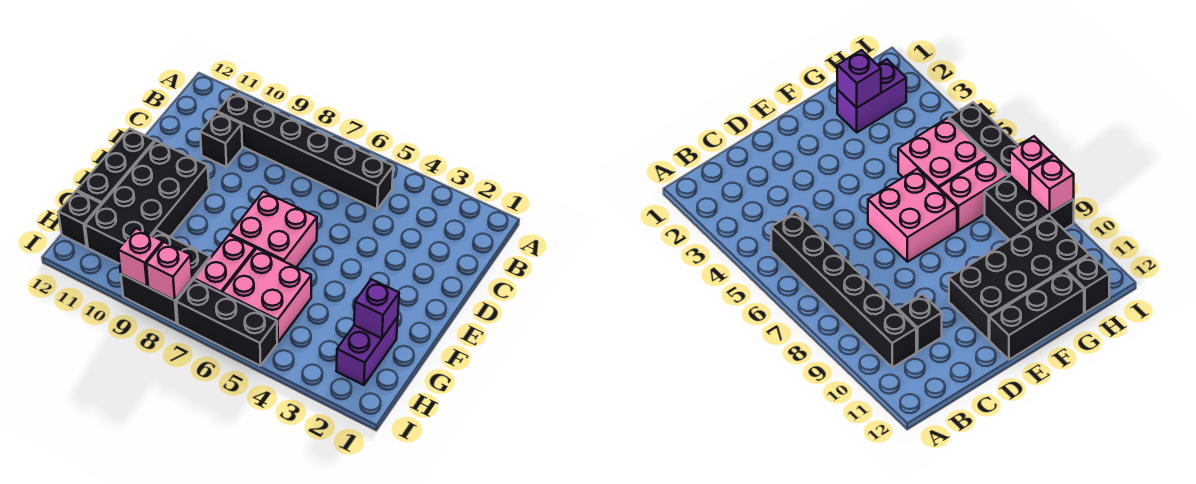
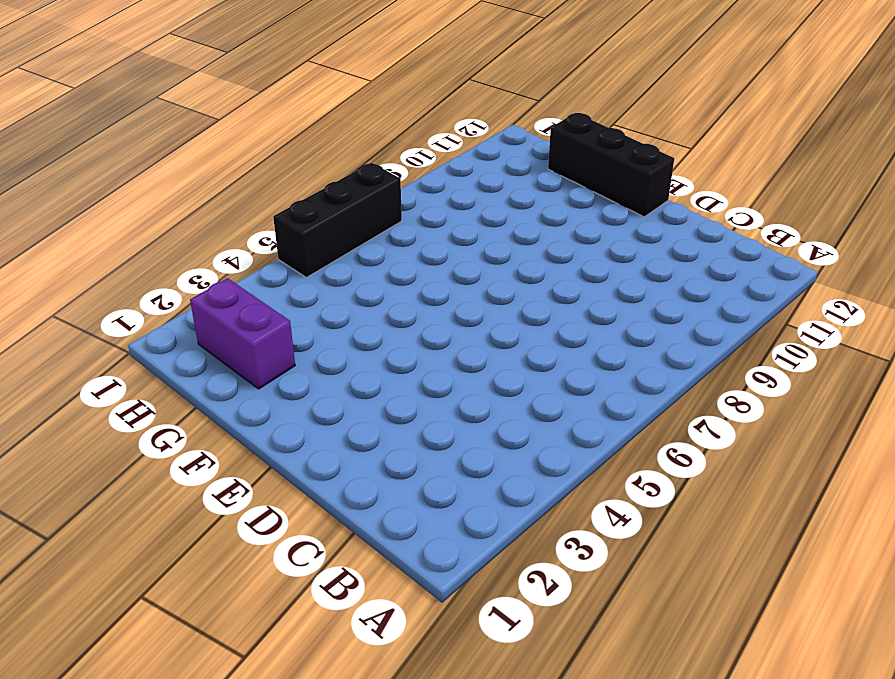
none -> black brick B5:B10 level 1
none -> black brick C10 level 1
none -> pink brick E6:F7 level 1

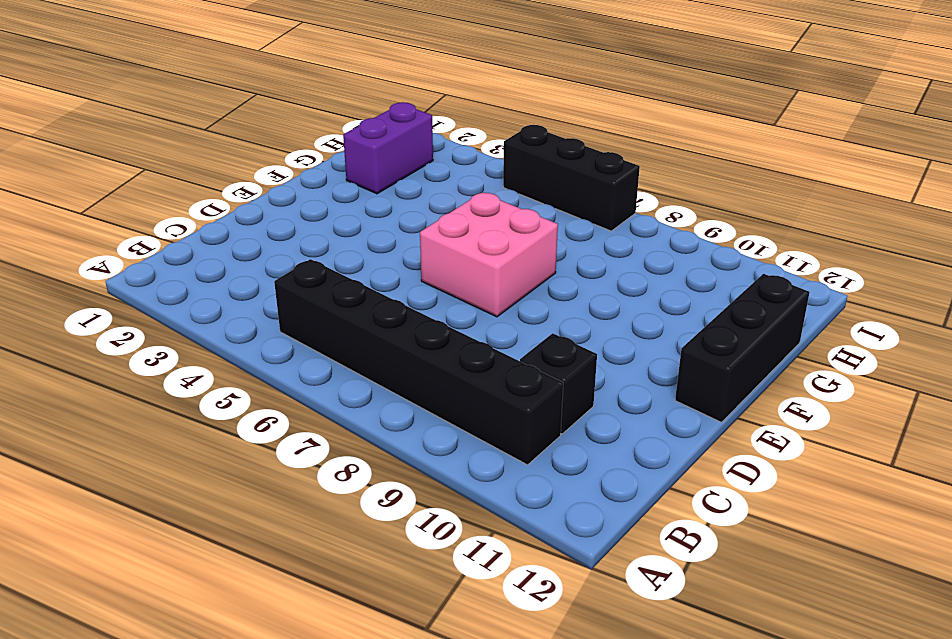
none -> black brick E10:H11 level 1
none -> pink brick G5:H6 level 1
none -> pink brick G7:H7 level 1

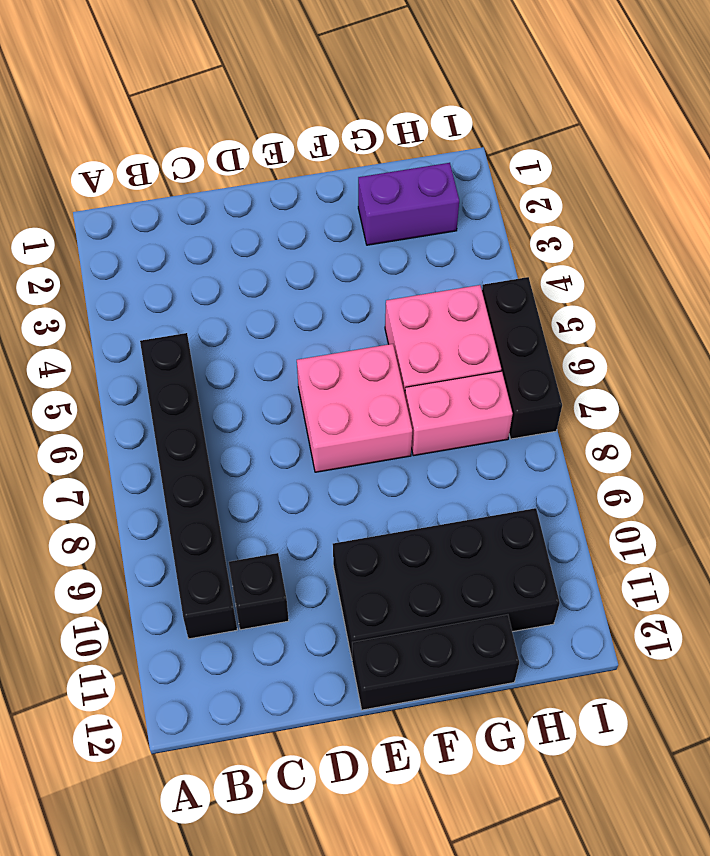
none -> black brick H8:I9 level 1
none -> black brick H12 level 1
none -> purple brick G2 level 2

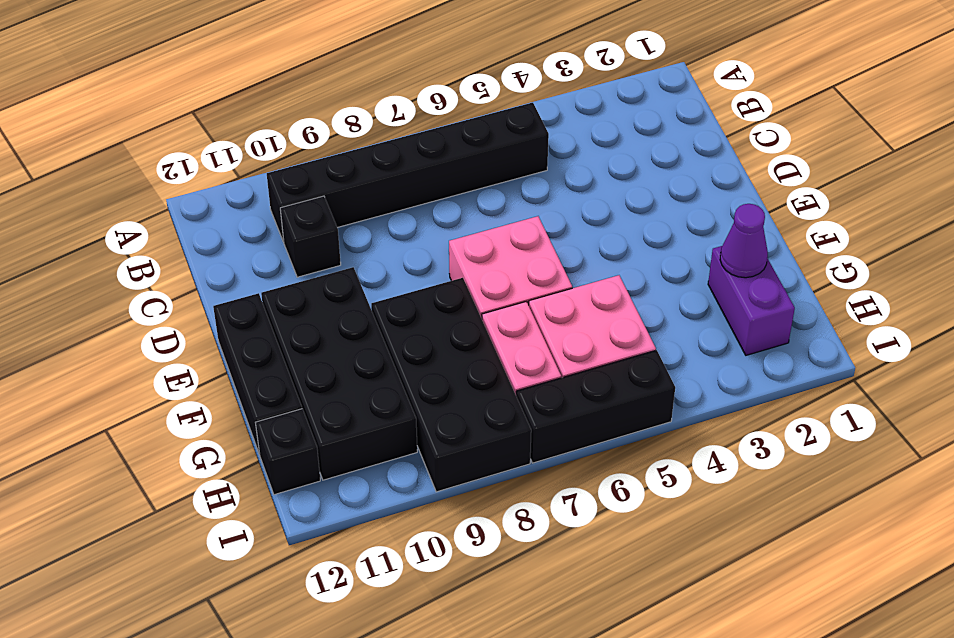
black brick F8:I9 level 1 -> black brick H8:I9 level 1
purple cone G2 level 2 -> purple brick G2 level 2
none -> pink brick I8 level 2
none -> pink brick I9 level 2

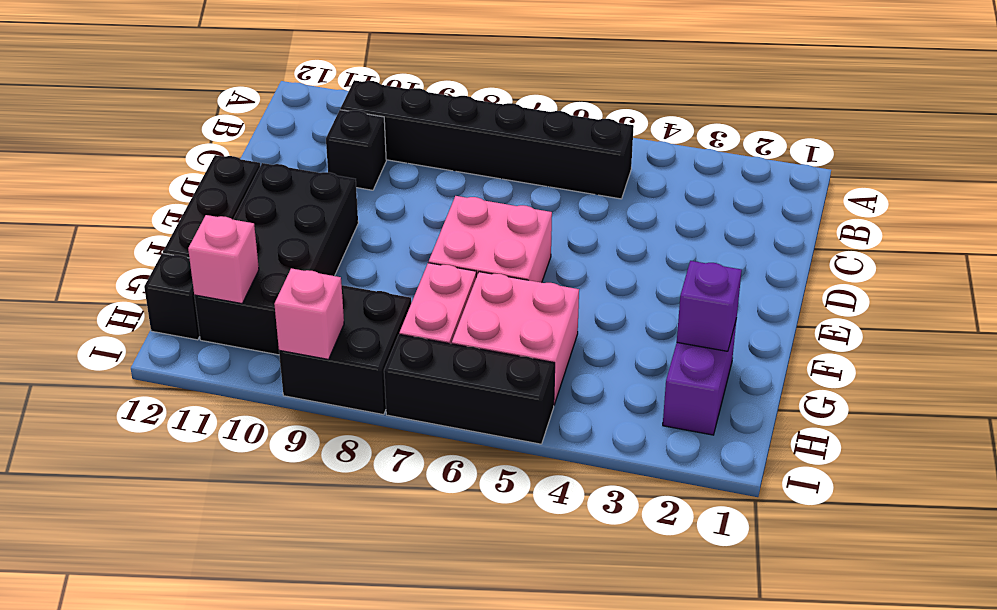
pink brick H11 level 2 -> pink brick I8 level 2

